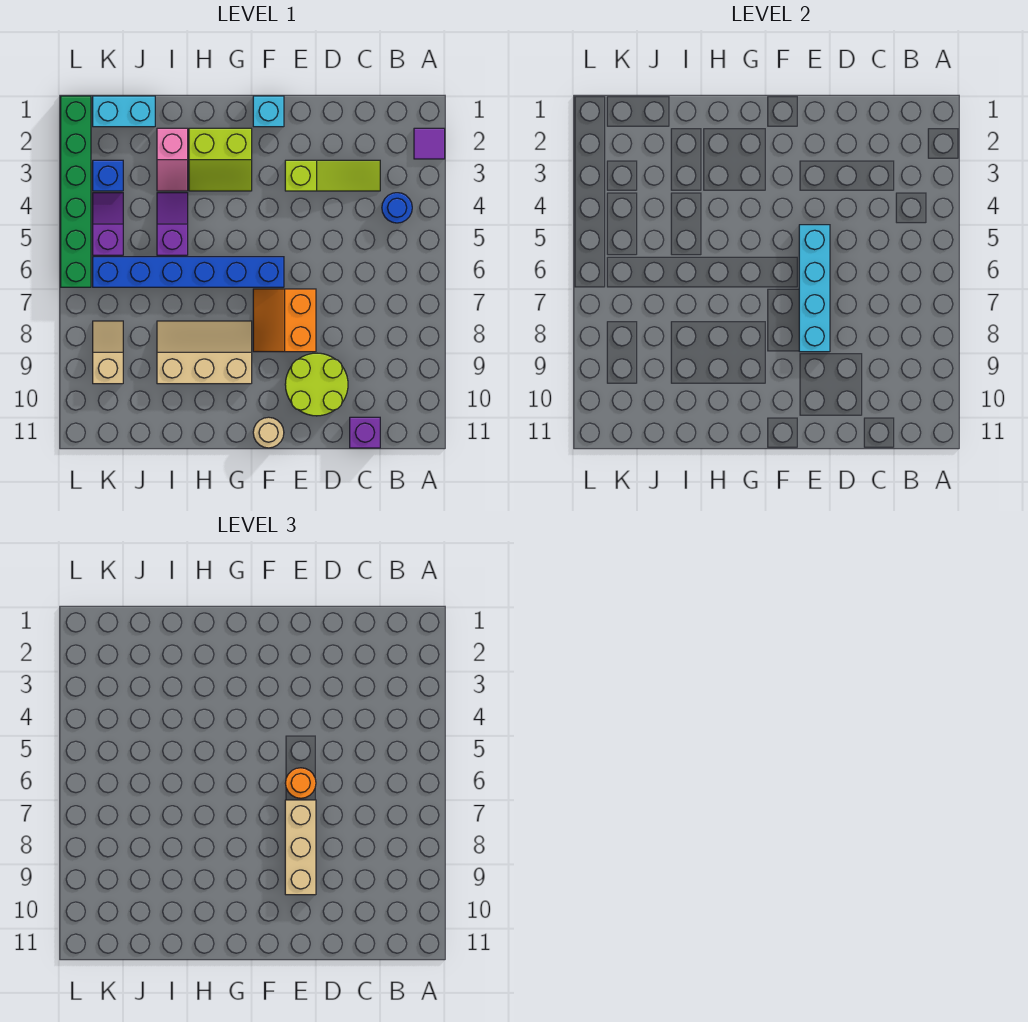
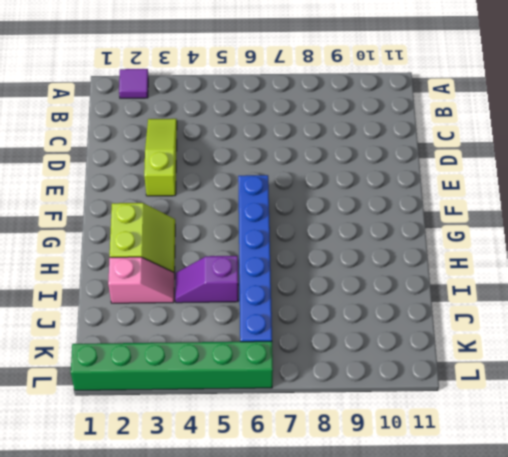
none -> blue round brick B4 level 1
none -> purple brick C11 level 1
none -> lime round brick D9:E10 level 1

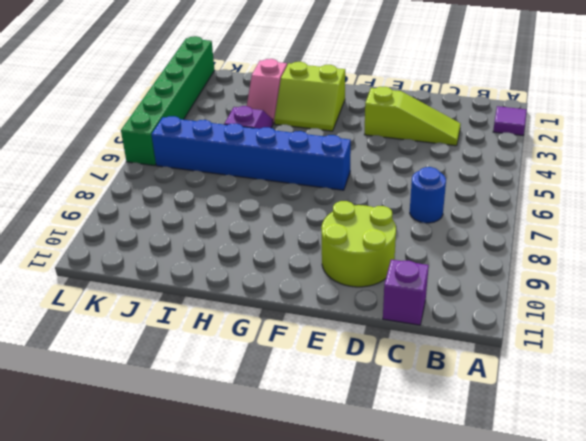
blue round brick C7 level 1 -> blue round brick B4 level 1
none -> orange slope E7:F8 level 1 top E
none -> cyan brick F1 level 1
none -> tan round brick F11 level 1

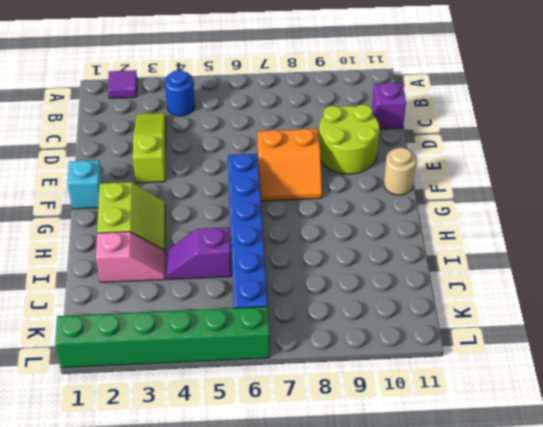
none -> tan slope G8:I9 level 1 top 9
none -> cyan brick J1:K1 level 1
none -> blue brick K3 level 1

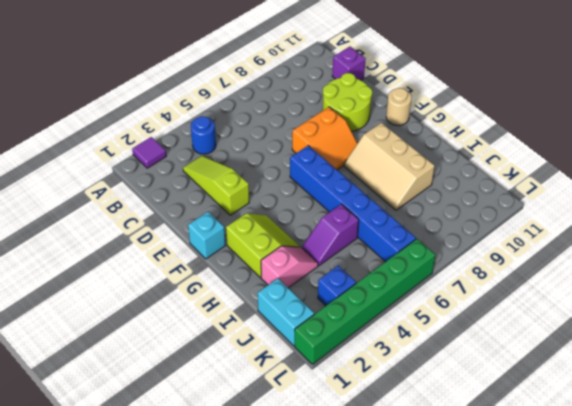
none -> purple slope K4:K5 level 1 top 5
none -> tan slope K8:K9 level 1 top 9
none -> cyan brick E5:E8 level 2

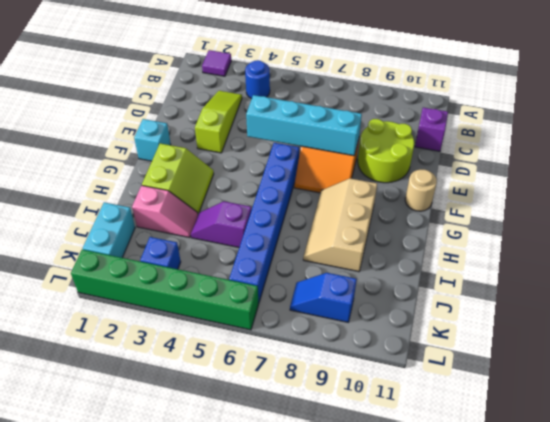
blue slope K8:K9 level 1 top 9 -> tan slope K8:K9 level 1 top 9
none -> purple slope K4:K5 level 1 top 5
none -> orange round brick E6 level 3
none -> tan brick E7:E9 level 3

